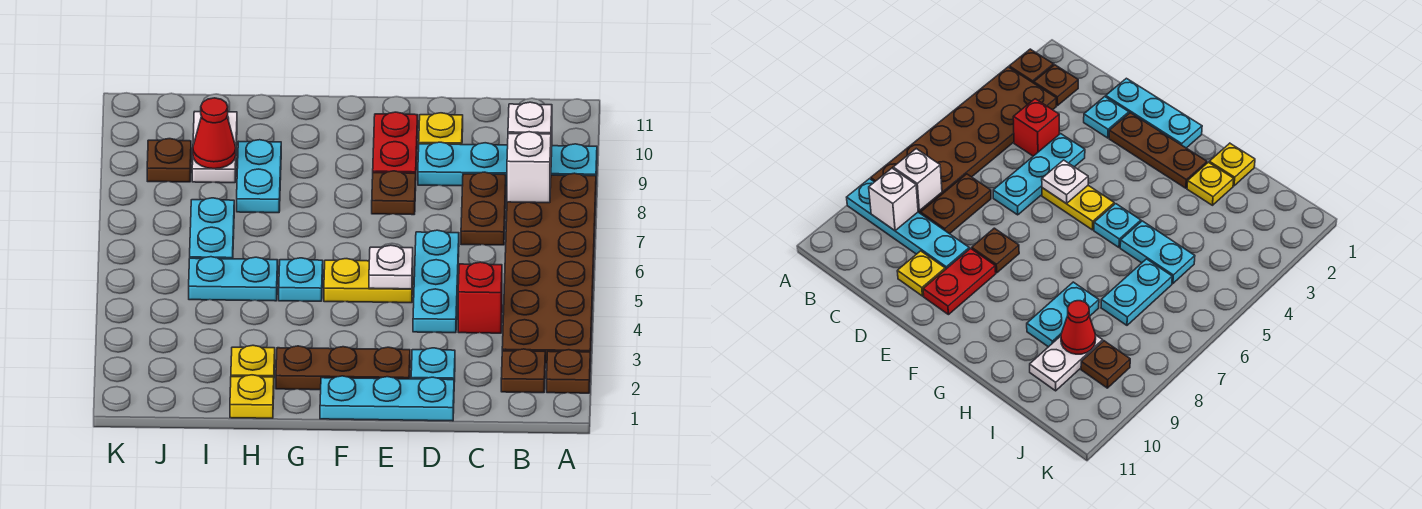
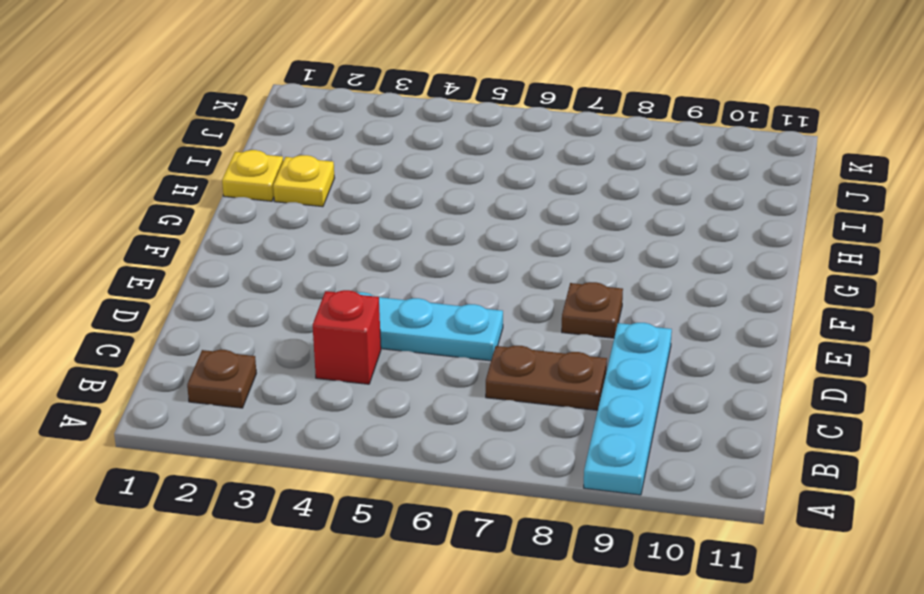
none -> brown plate A2 level 1
none -> brown plate A3:B8 level 1
none -> cyan plate D1:F1 level 1

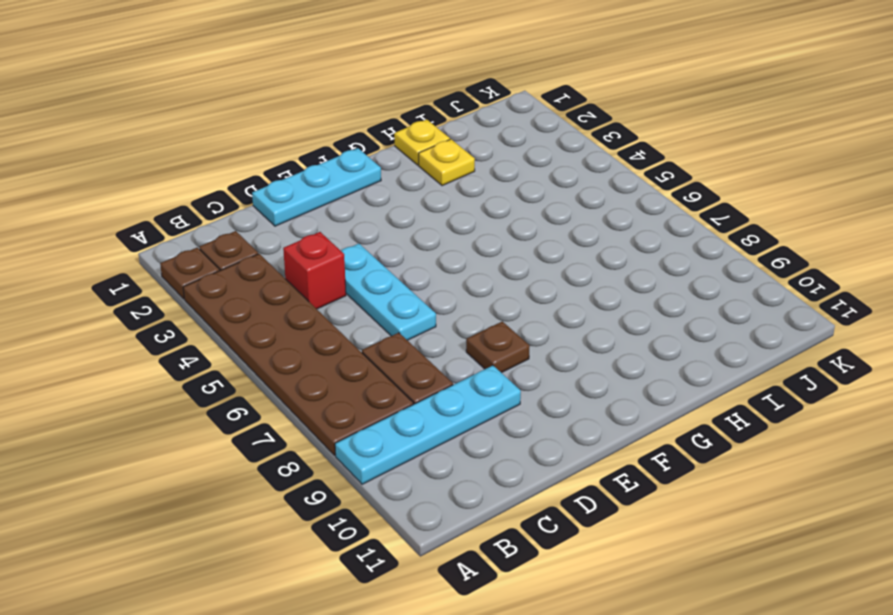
none -> cyan plate D2 level 1
none -> yellow plate D10 level 1
none -> brown plate E2:G2 level 1

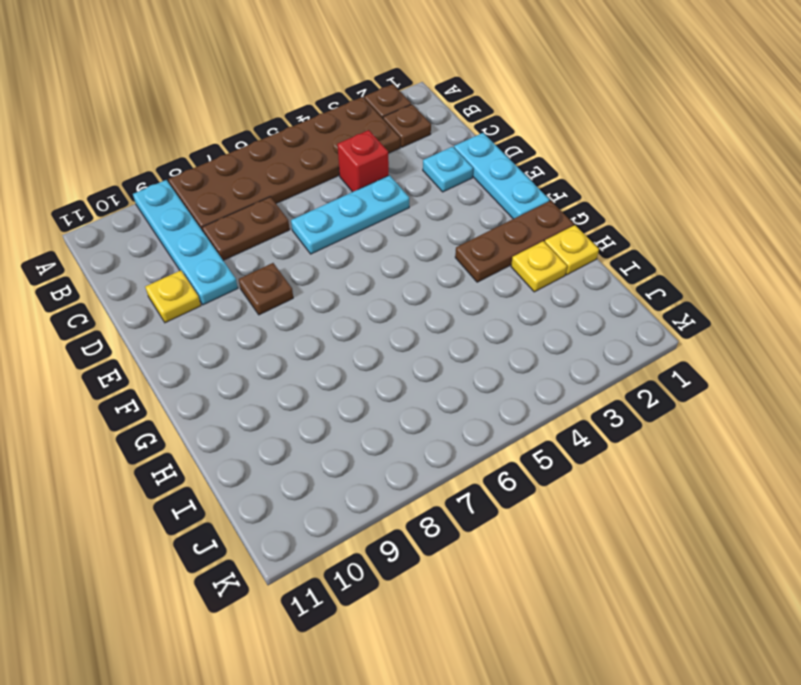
brown plate G1:G3 level 1 -> brown plate E2:G2 level 1
none -> yellow plate E5:F5 level 1
none -> red plate E9:E10 level 1
none -> cyan plate G5 level 1

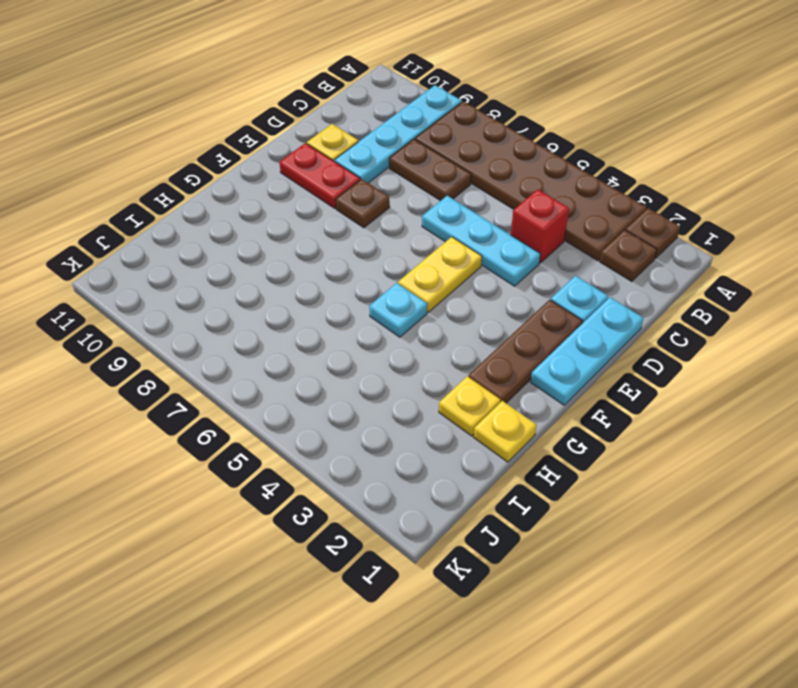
none -> cyan plate H5:I5 level 1
none -> cyan plate H8:H9 level 1
none -> cyan plate I6:I7 level 1

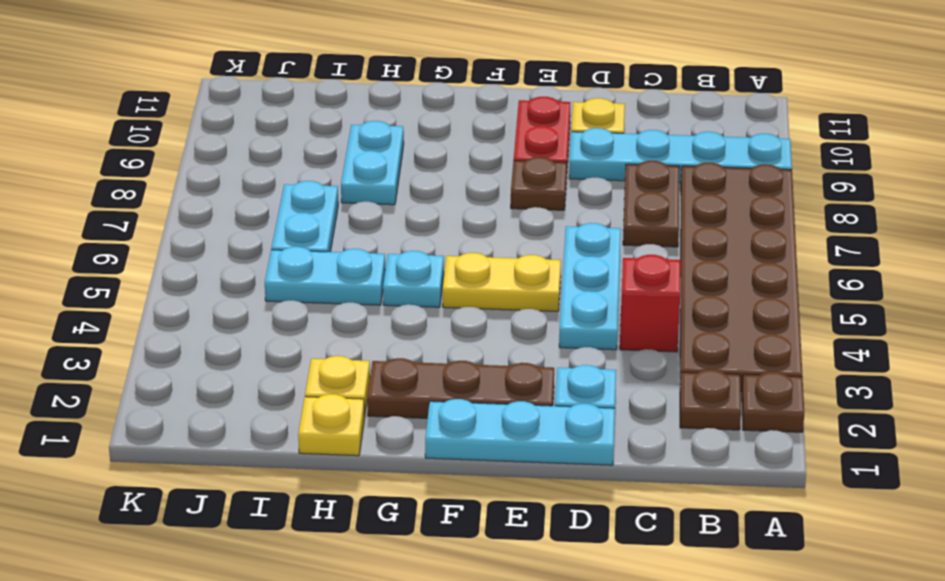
none -> white plate I9:I10 level 1
none -> brown plate J9 level 1
none -> white brick B8 level 2

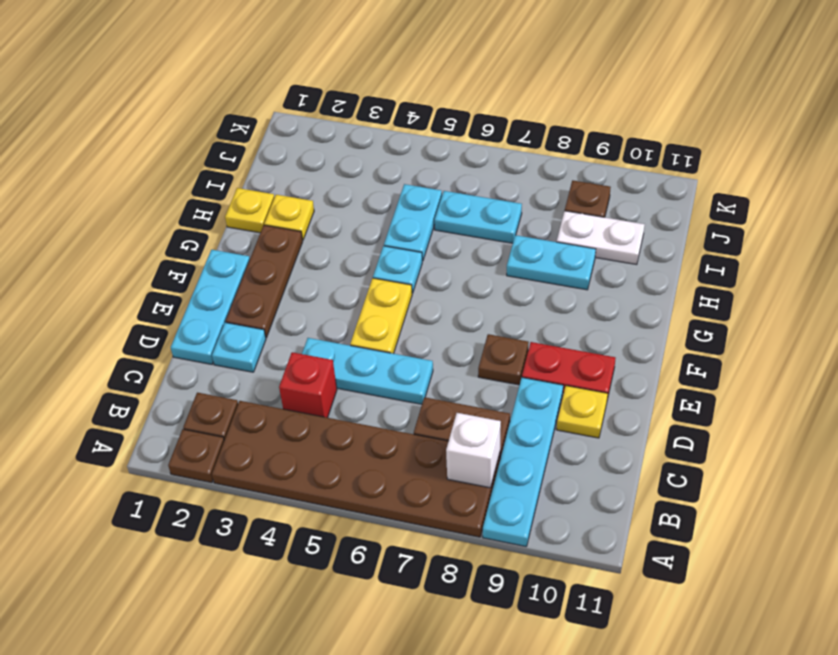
none -> white brick B9 level 2
none -> white plate E5 level 2
none -> red cone I9 level 2

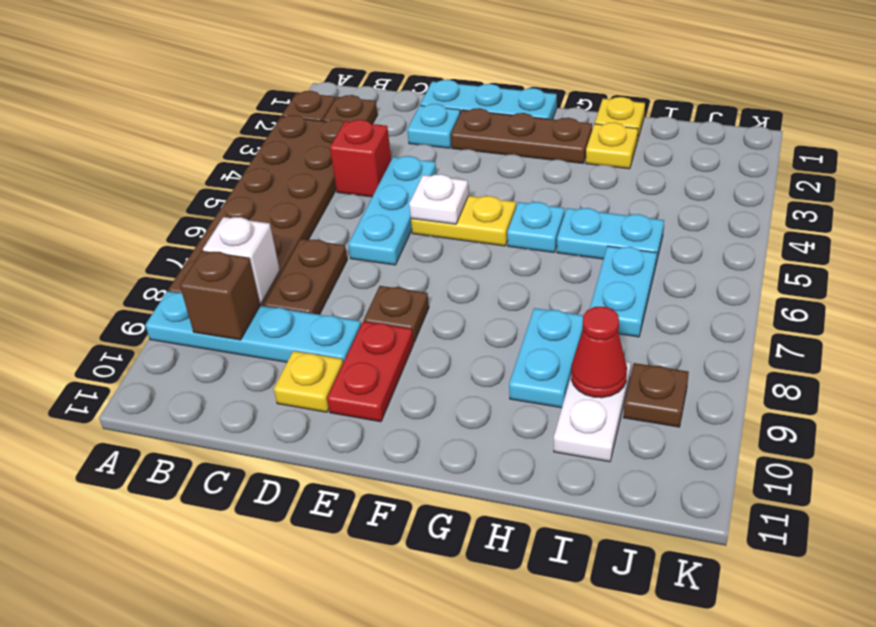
brown brick B9 level 2 -> white brick B9 level 2

